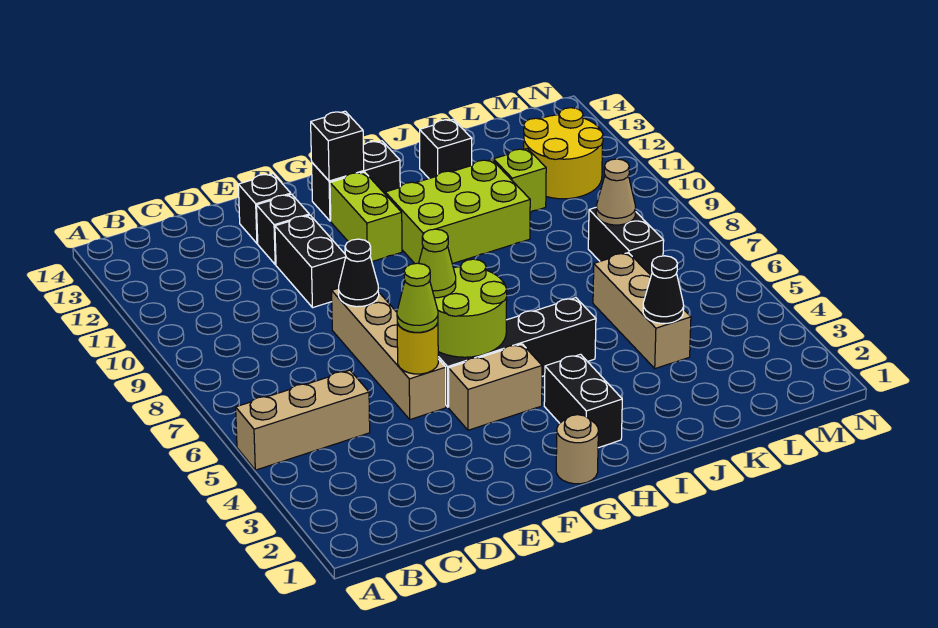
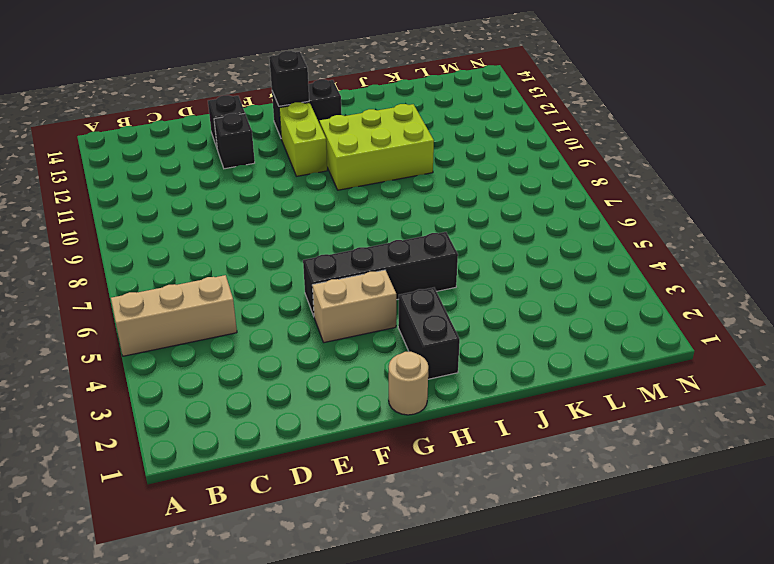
none -> tan brick E5:E8 level 1
none -> black brick E10:E11 level 1
none -> black brick J13 level 1

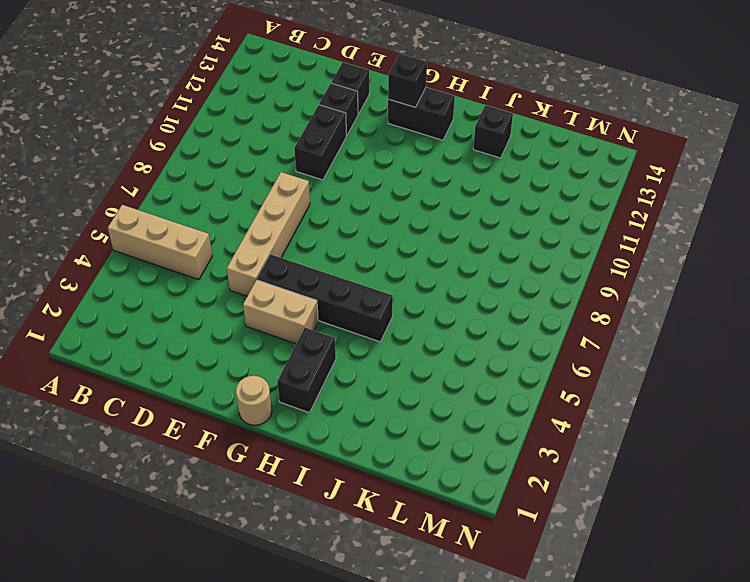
none -> lime brick G11:G12 level 1
none -> lime brick H10:J11 level 1
none -> tan brick K4:K6 level 1

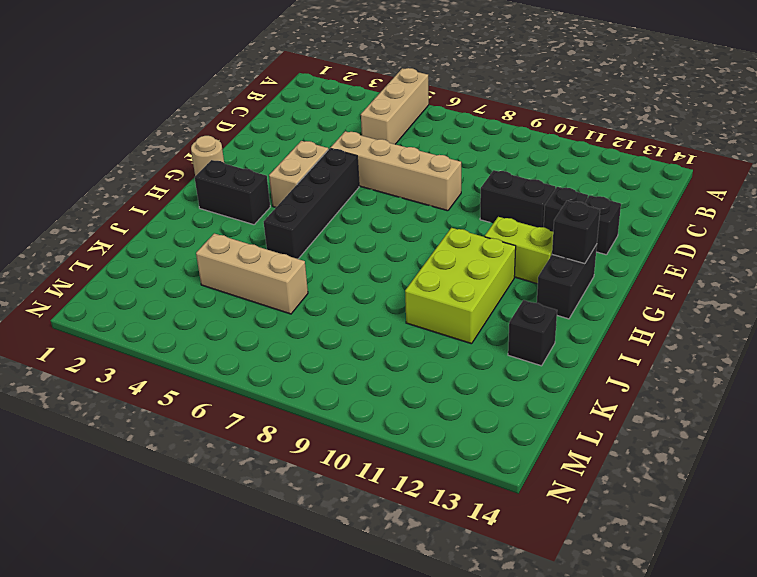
none -> lime brick K11 level 1
none -> black brick L7:L8 level 1
none -> yellow round brick L11:M12 level 1

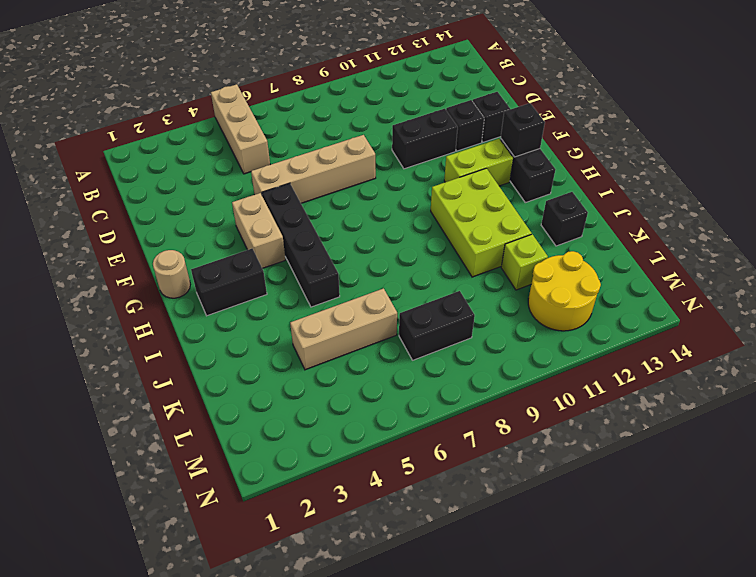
none -> yellow round brick E5 level 2
none -> black cone E8 level 2
none -> lime round brick F5:G6 level 2

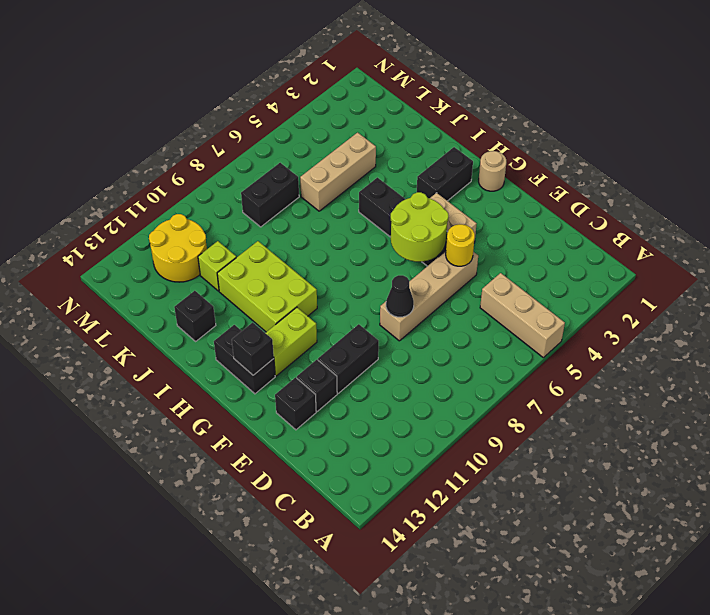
none -> black cone K4 level 2
none -> tan cone L8 level 2
none -> lime cone E5 level 3

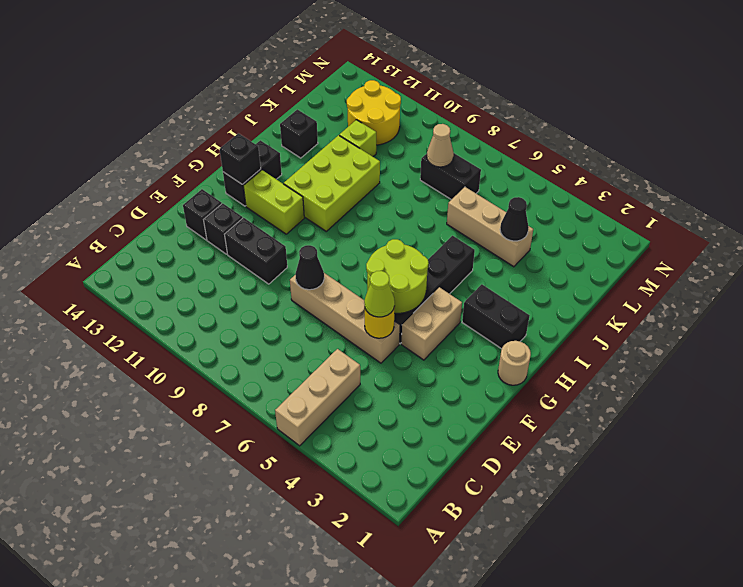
none -> lime cone F6 level 3

